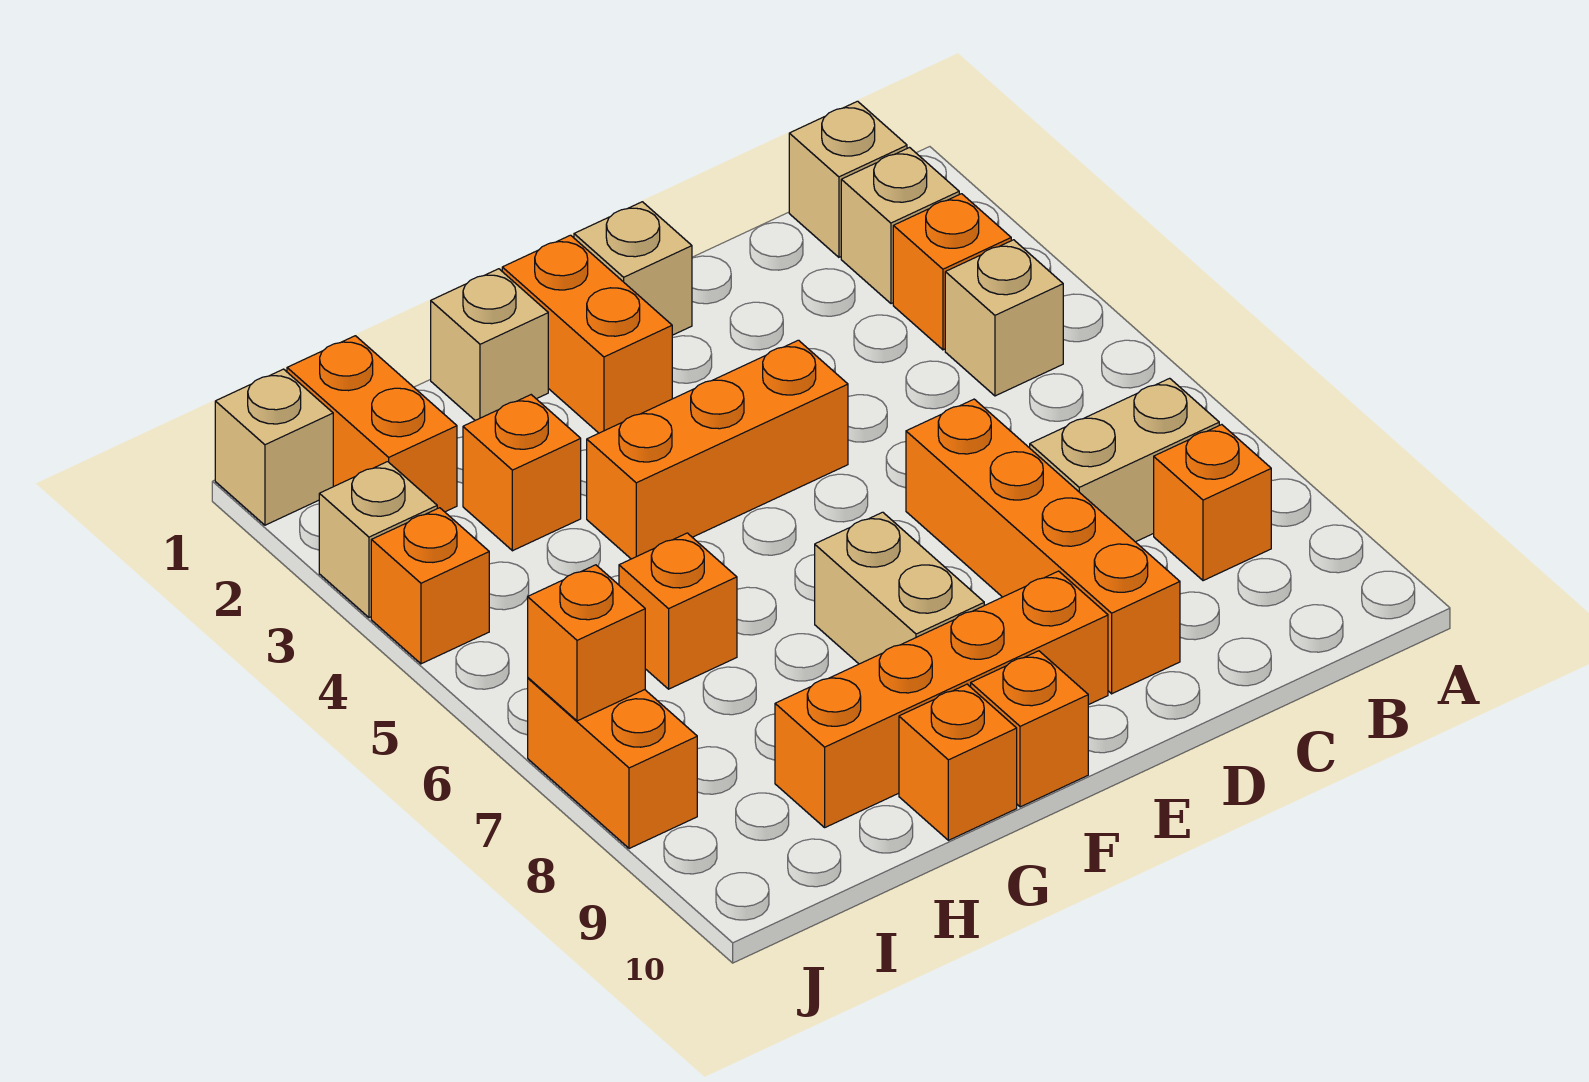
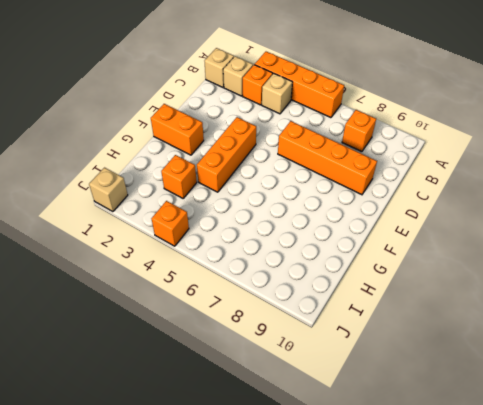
orange brick A3:A6 level 1 -> orange brick E9:H9 level 1
none -> tan brick B7:C7 level 1
none -> tan brick E1 level 1
none -> tan brick F7:F8 level 1

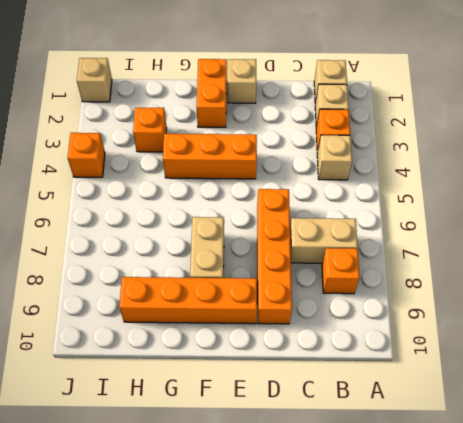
none -> orange brick F10 level 1
none -> tan brick G1 level 1
none -> orange brick G10 level 1

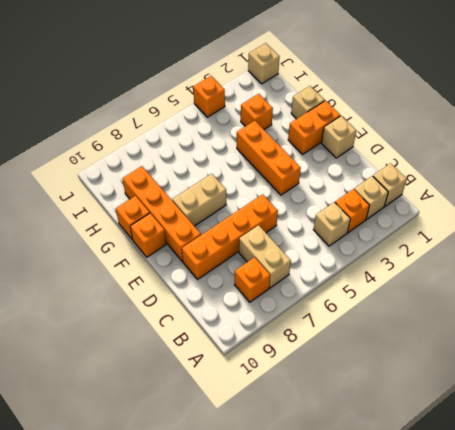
none -> orange brick H6 level 1
none -> orange brick I1:I2 level 1
none -> tan brick J3 level 1

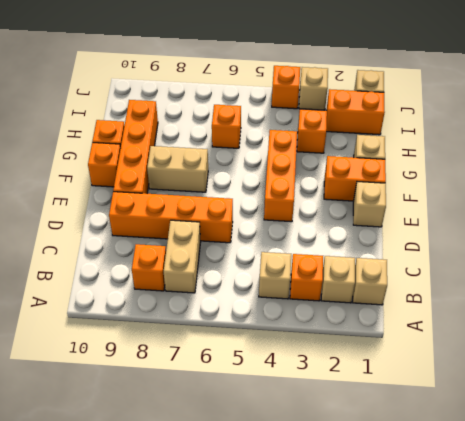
none -> orange brick J7:J8 level 1
none -> orange brick J7 level 2

